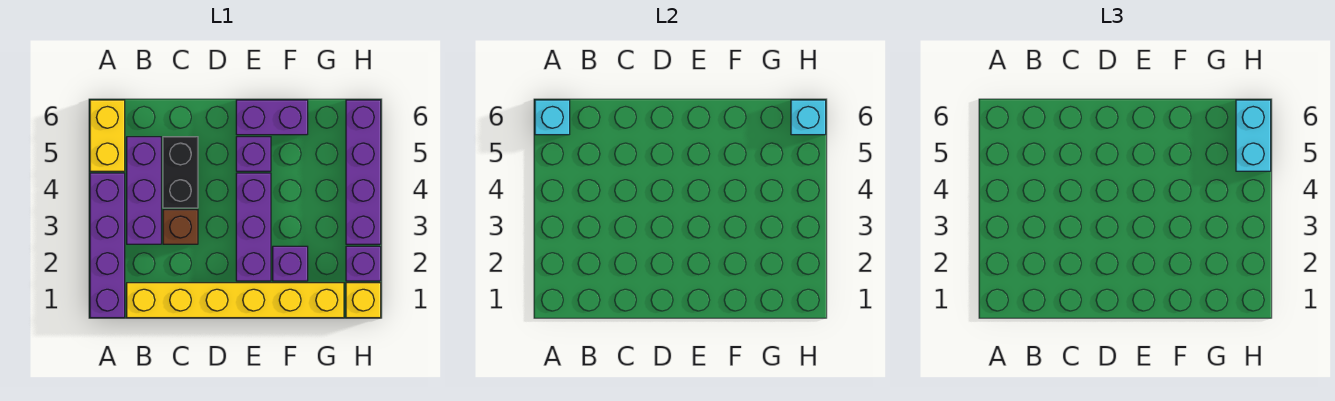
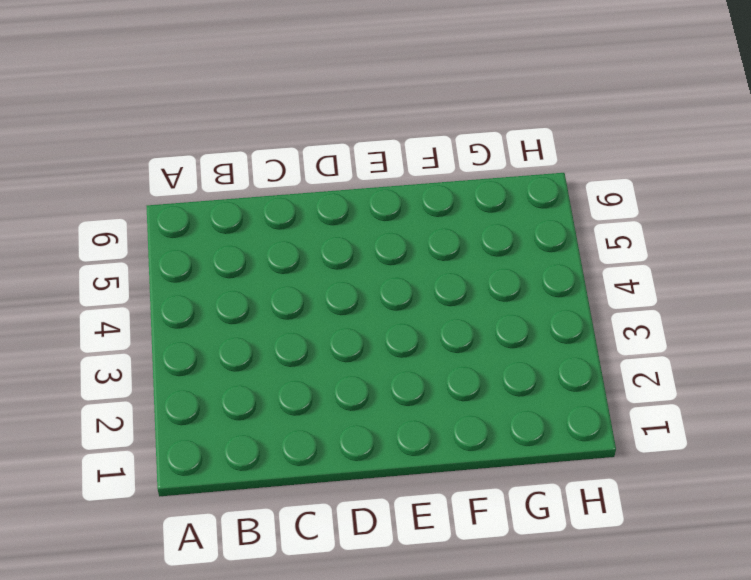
none -> purple brick A1:A4 level 1
none -> yellow brick A5:A6 level 1
none -> yellow brick B1:G1 level 1

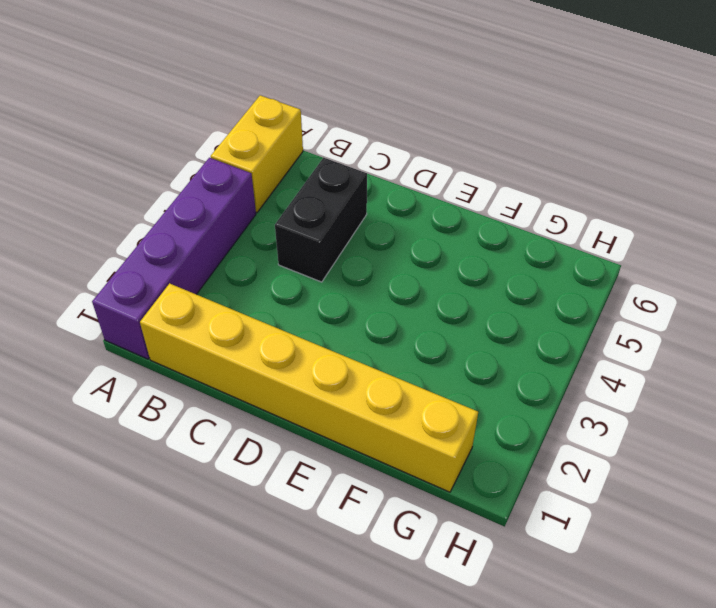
none -> purple brick B3:B5 level 1
none -> brown brick C3 level 1
none -> purple brick E2:E4 level 1

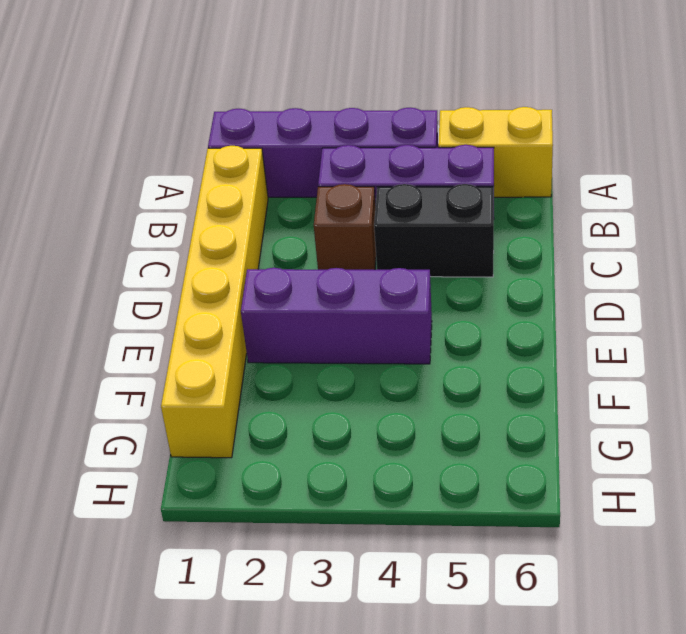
none -> purple brick E5 level 1
none -> purple brick E6:F6 level 1
none -> purple brick F2 level 1

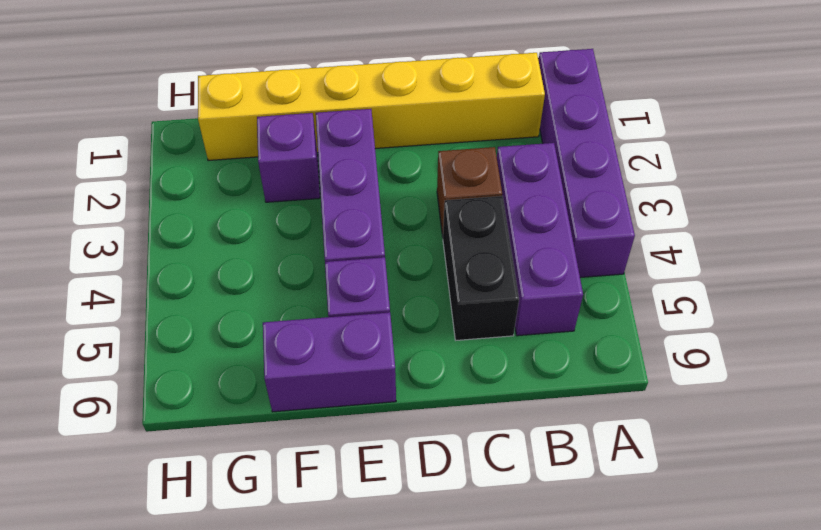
none -> yellow brick A5:A6 level 1
none -> yellow brick H1 level 1
none -> purple brick H2 level 1

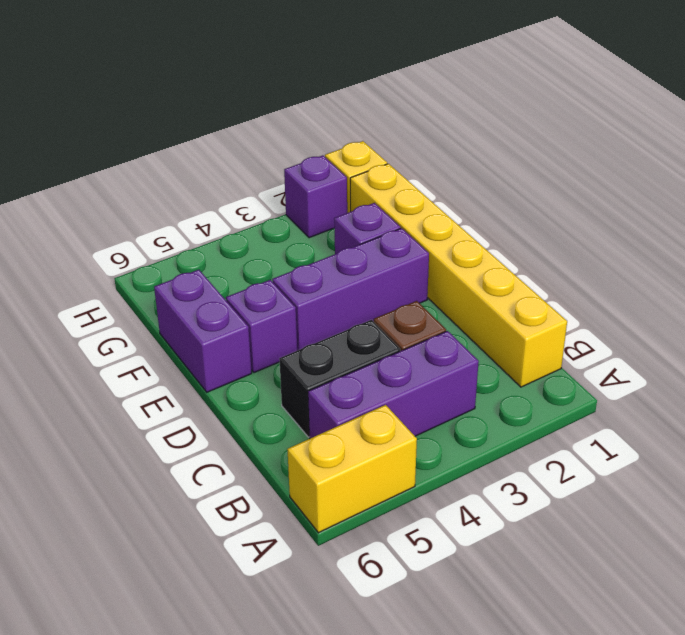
none -> purple brick A1:A4 level 1
none -> purple brick H3:H6 level 1
none -> cyan brick A6 level 2

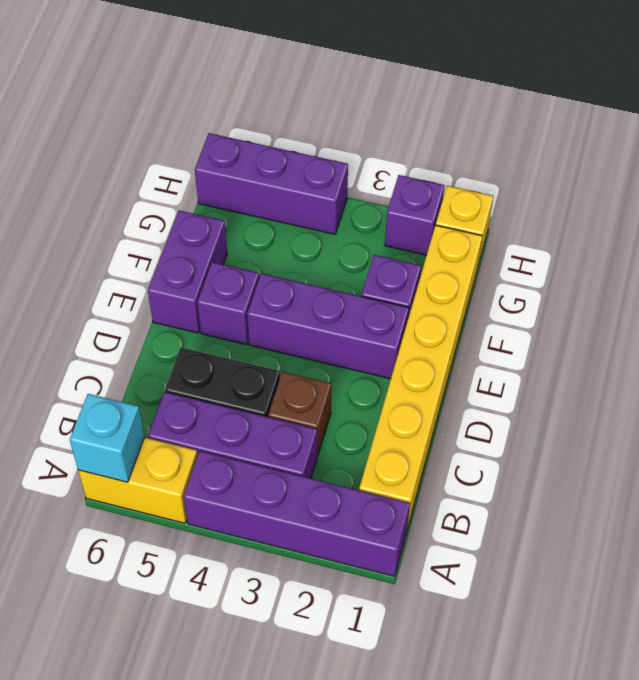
purple brick H4:H6 level 1 -> purple brick H3:H6 level 1
none -> cyan brick H6 level 2
none -> cyan brick H5:H6 level 3

